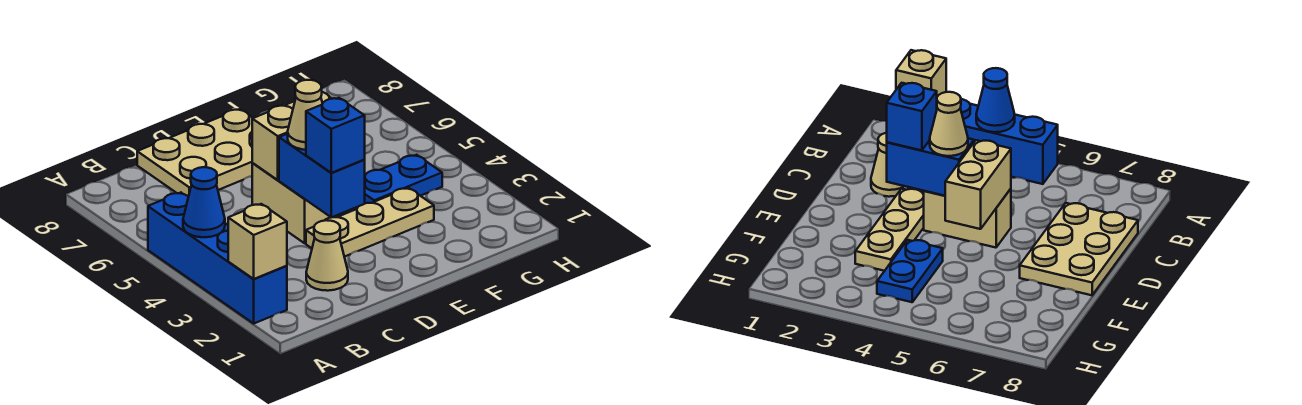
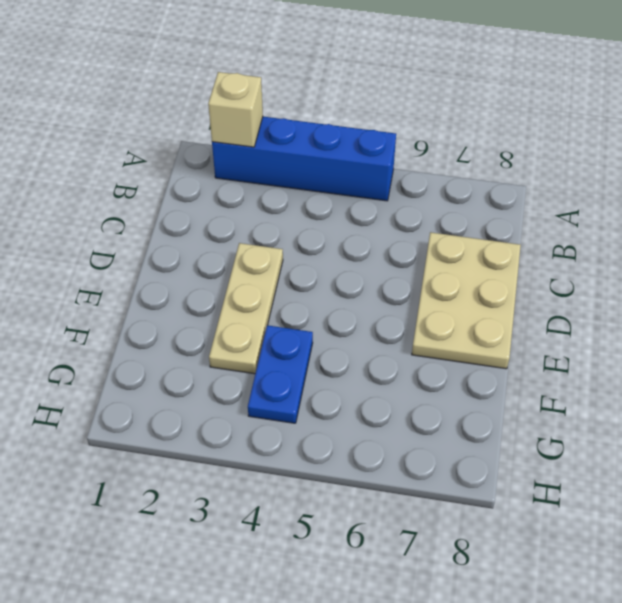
none -> tan cone C2 level 1
none -> tan brick D4:D5 level 1
none -> blue cone A4 level 2

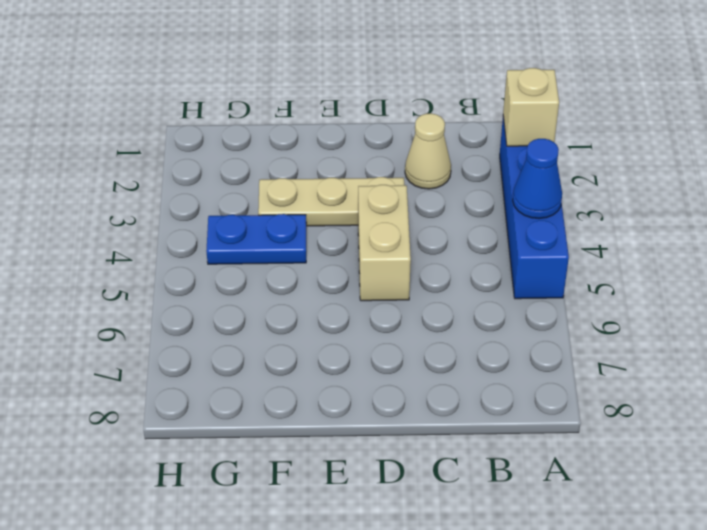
none -> tan plate C7:E8 level 1
none -> blue brick D3:D4 level 2
none -> tan brick D5:E5 level 2

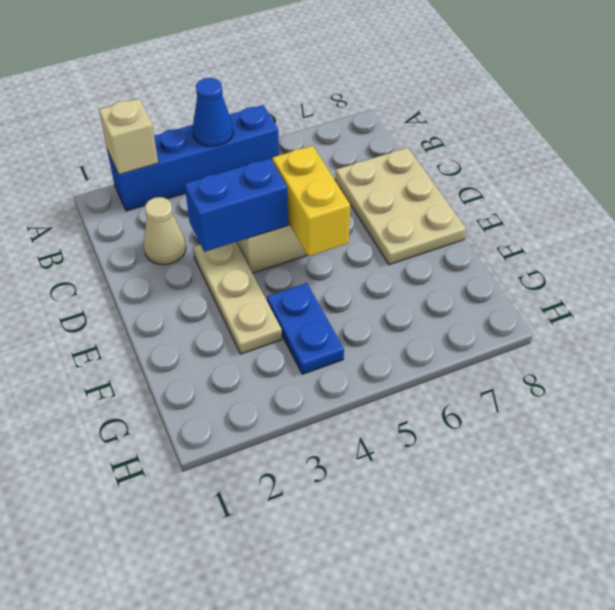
yellow brick D5:E5 level 2 -> tan brick D5:E5 level 2
none -> blue brick D3 level 3
none -> tan cone D4 level 3

